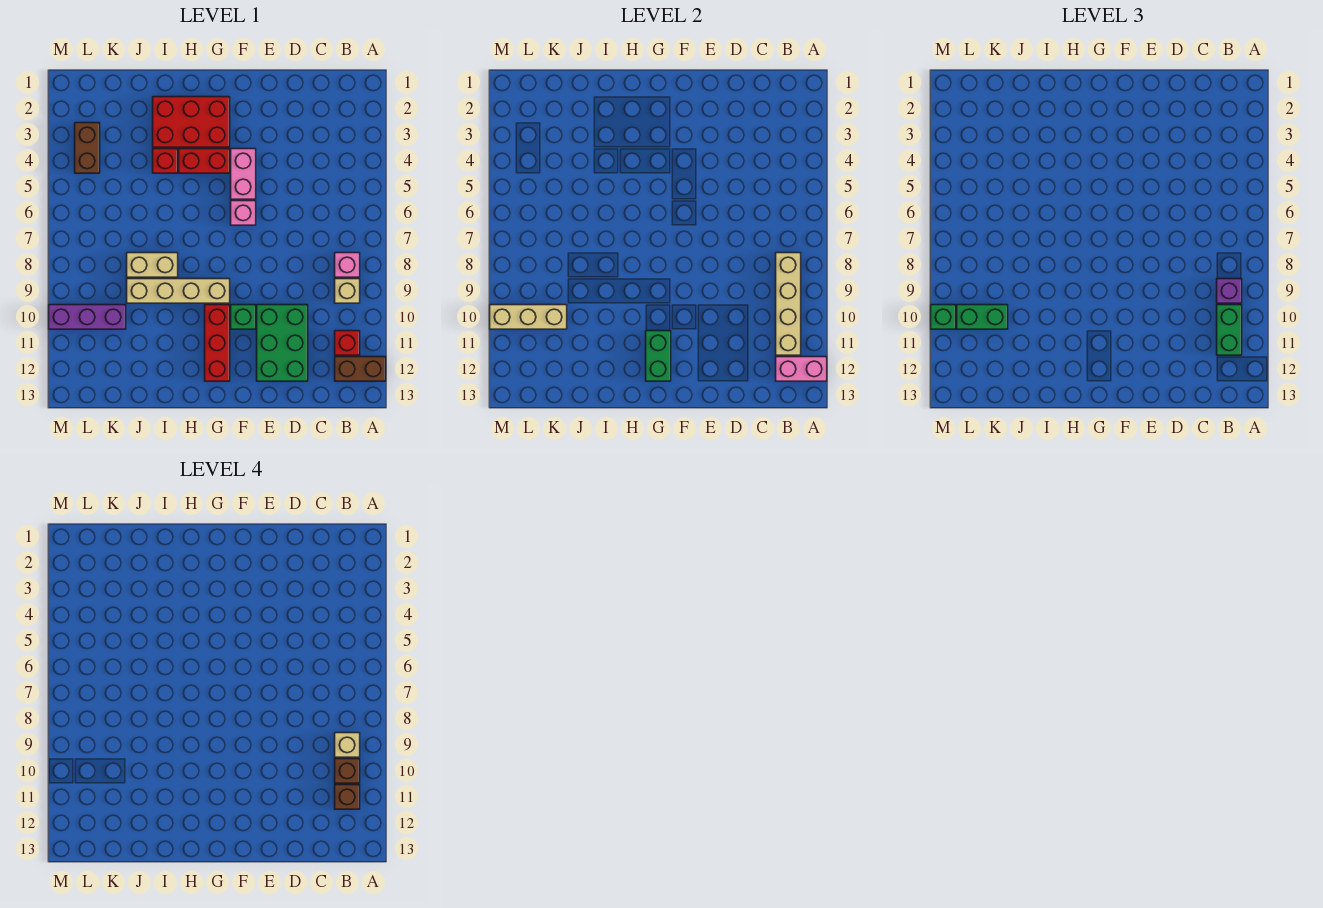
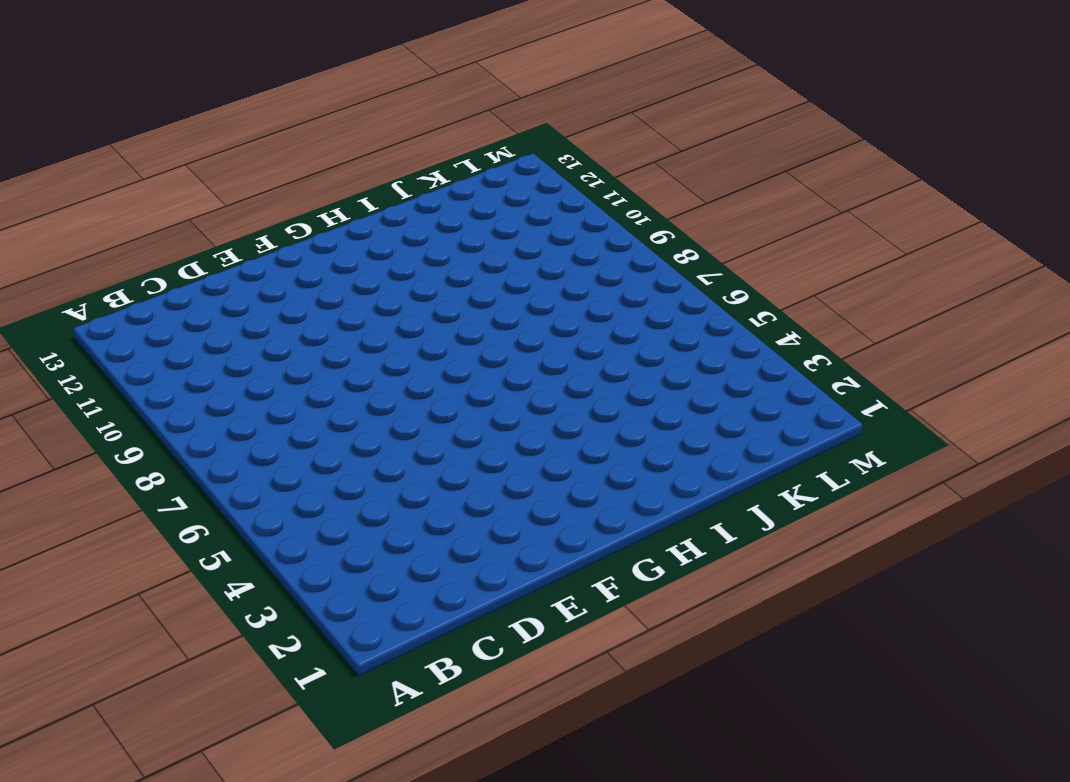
none -> brown brick A12:B12 level 1
none -> pink brick B8 level 1
none -> tan brick B9 level 1

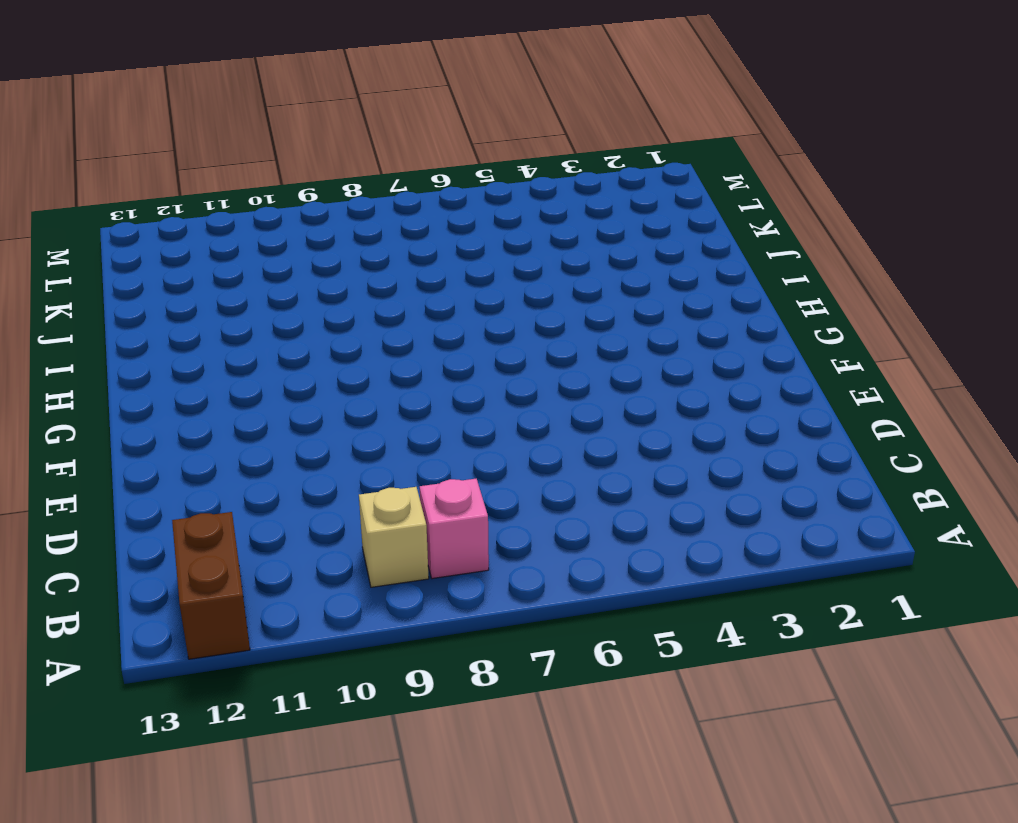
none -> red brick B11 level 1
none -> green brick D10:E12 level 1
none -> pink brick F4:F5 level 1

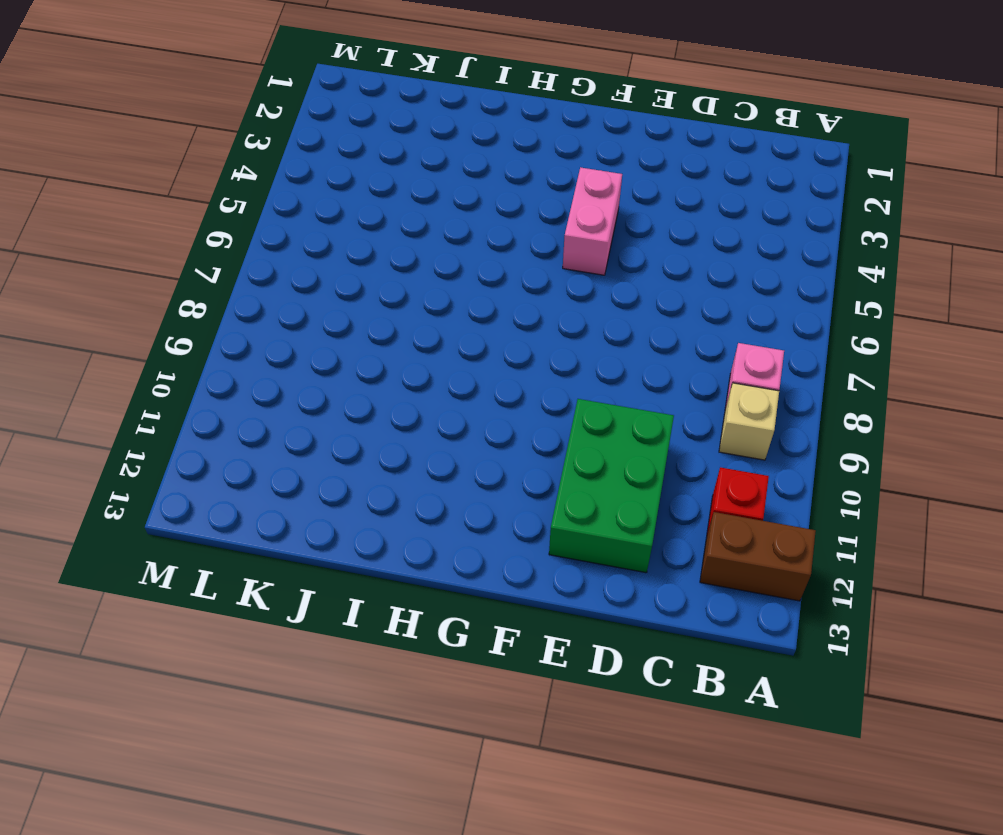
none -> pink brick F6 level 1
none -> green brick F10 level 1
none -> red brick G2:I3 level 1

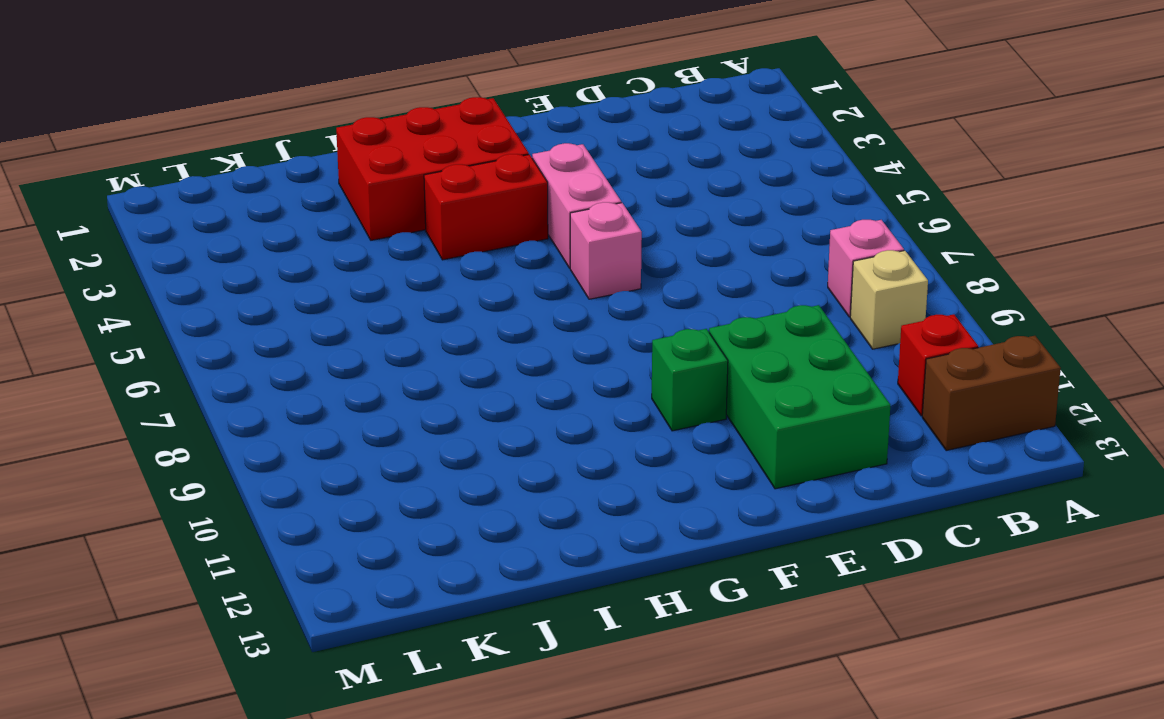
none -> tan brick G9:J9 level 1
none -> red brick G10:G12 level 1
none -> red brick I4 level 1

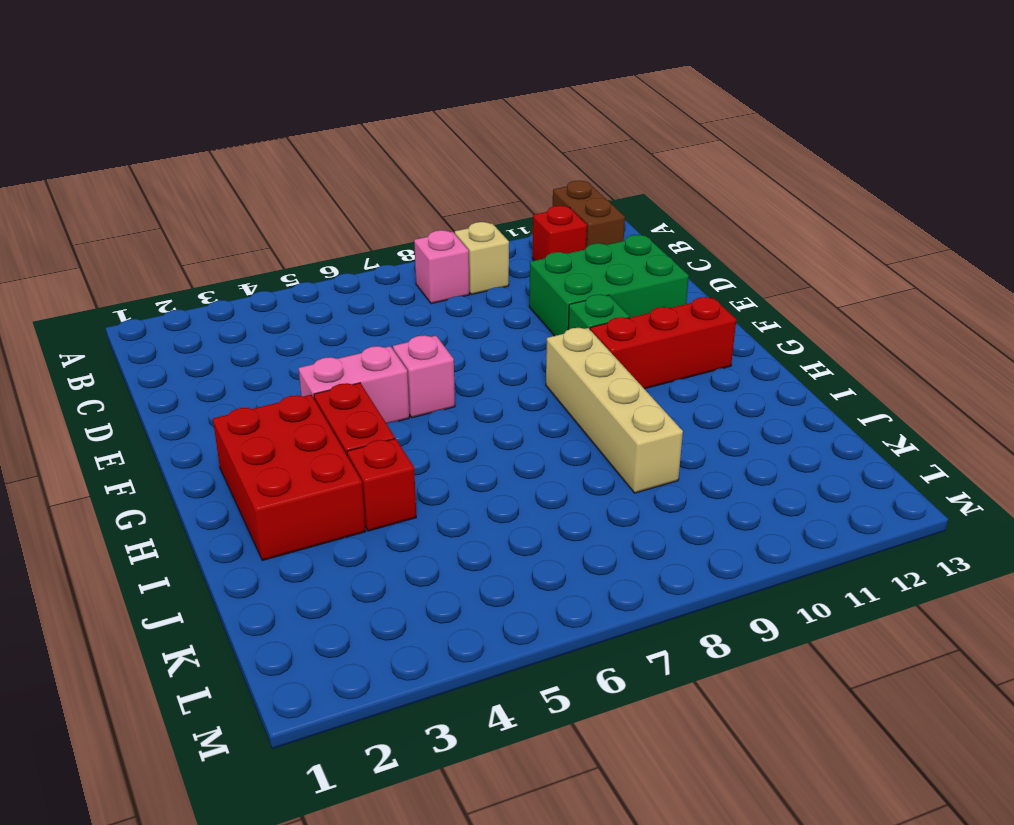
none -> tan brick I8:J8 level 1
none -> purple brick K10:M10 level 1
none -> brown brick L3:L4 level 1

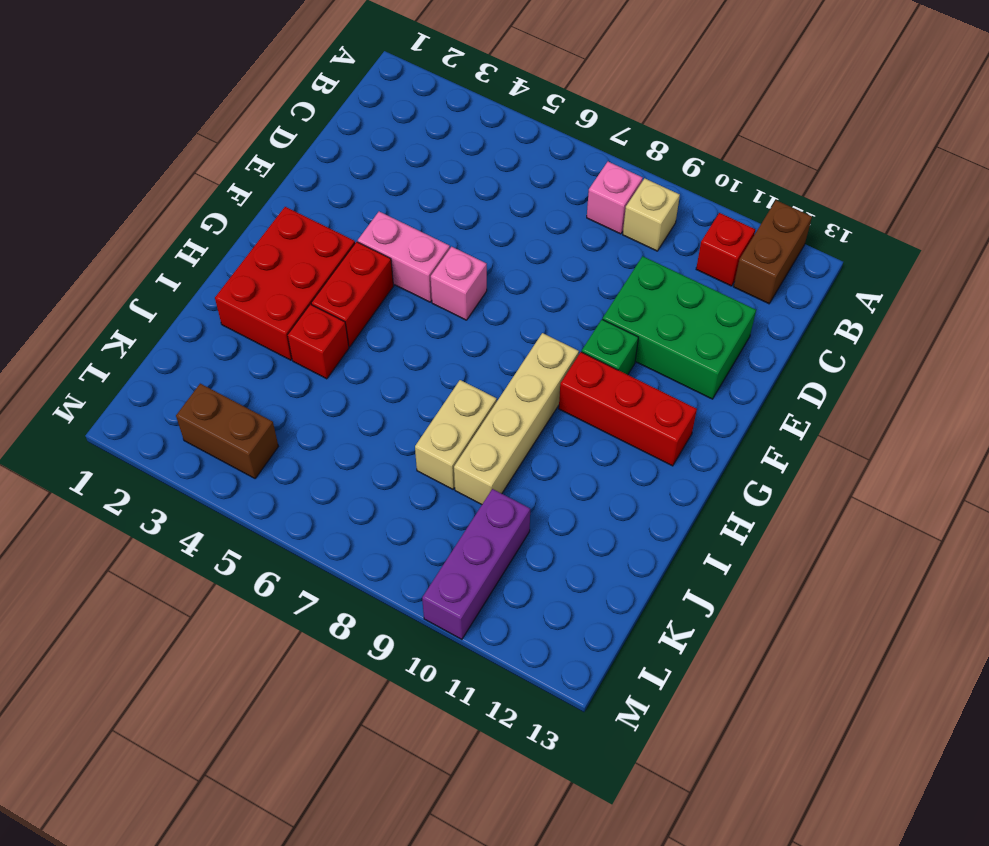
none -> pink brick A12:B12 level 2
none -> tan brick B8:B11 level 2
none -> green brick G11:G12 level 2

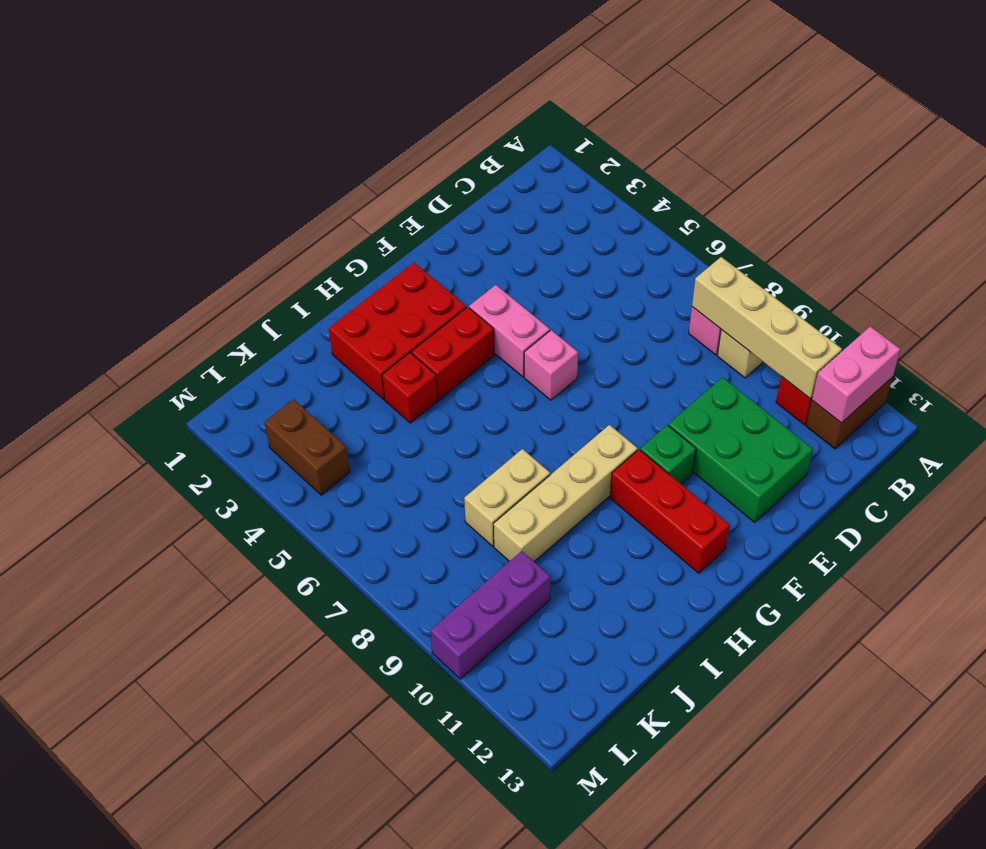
none -> green brick G11:G12 level 2
none -> tan brick K10:M10 level 2
none -> purple brick B9 level 3

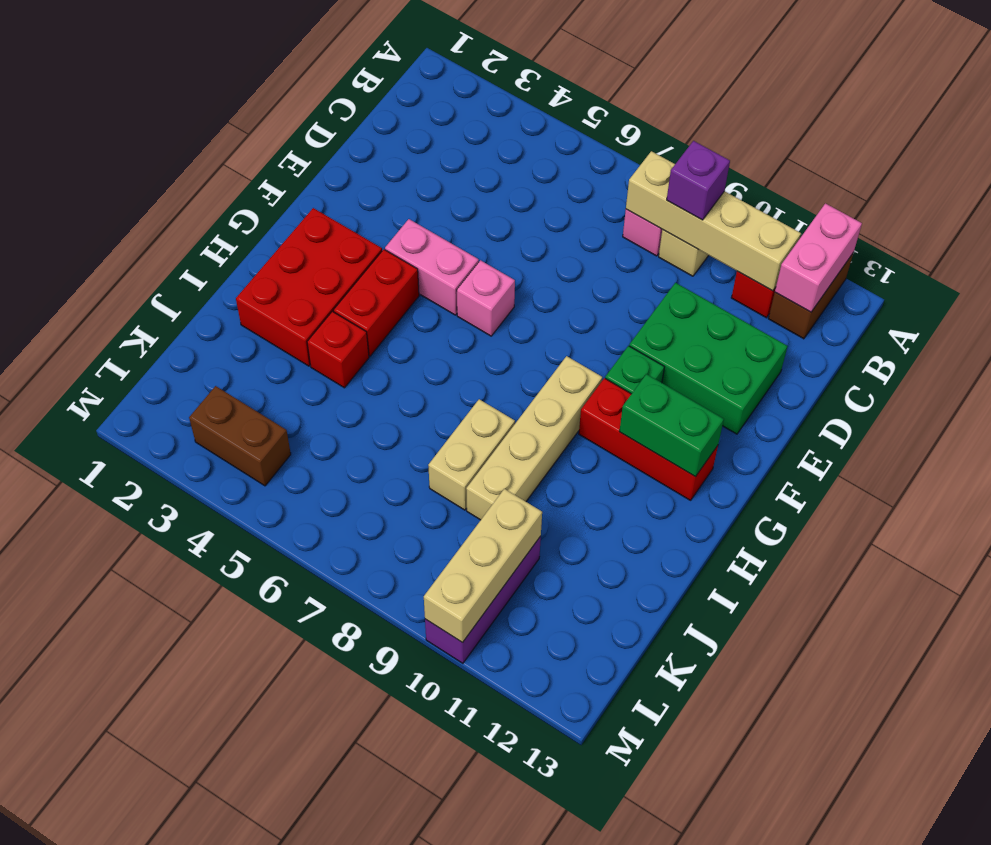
none -> green brick B10:B11 level 3
none -> green brick K10:L10 level 3
none -> green brick M10 level 3

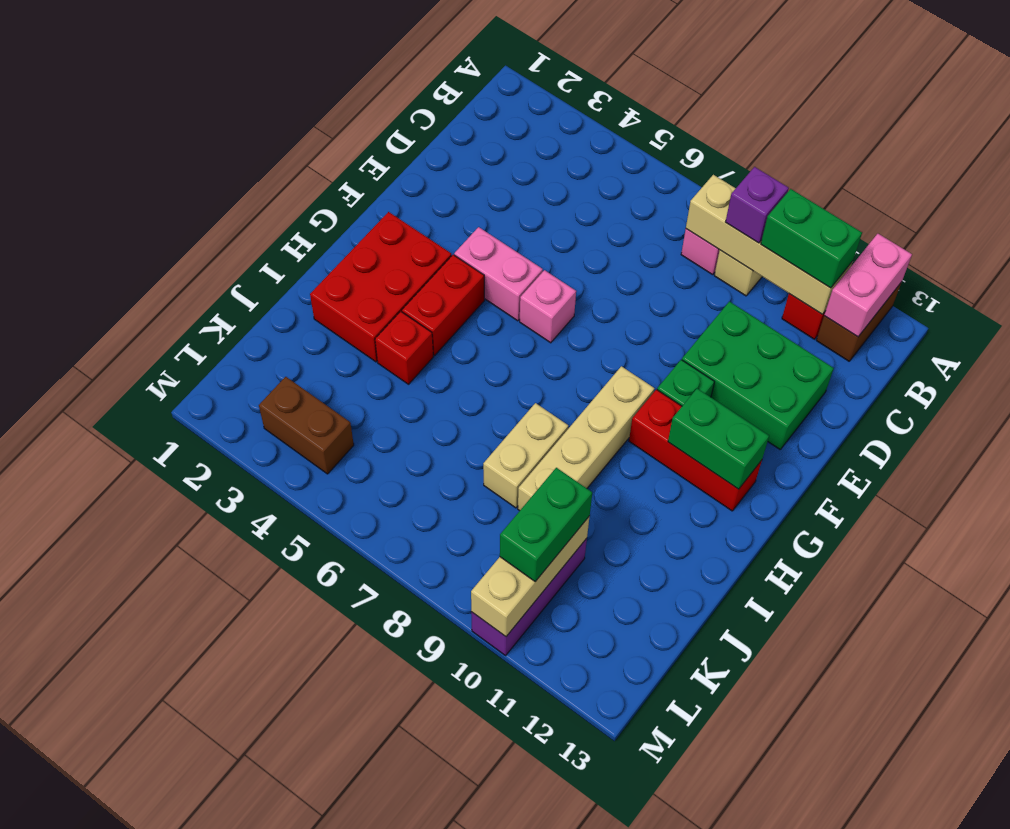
none -> green brick M10 level 3
none -> tan brick B9 level 4
none -> brown brick B10 level 4

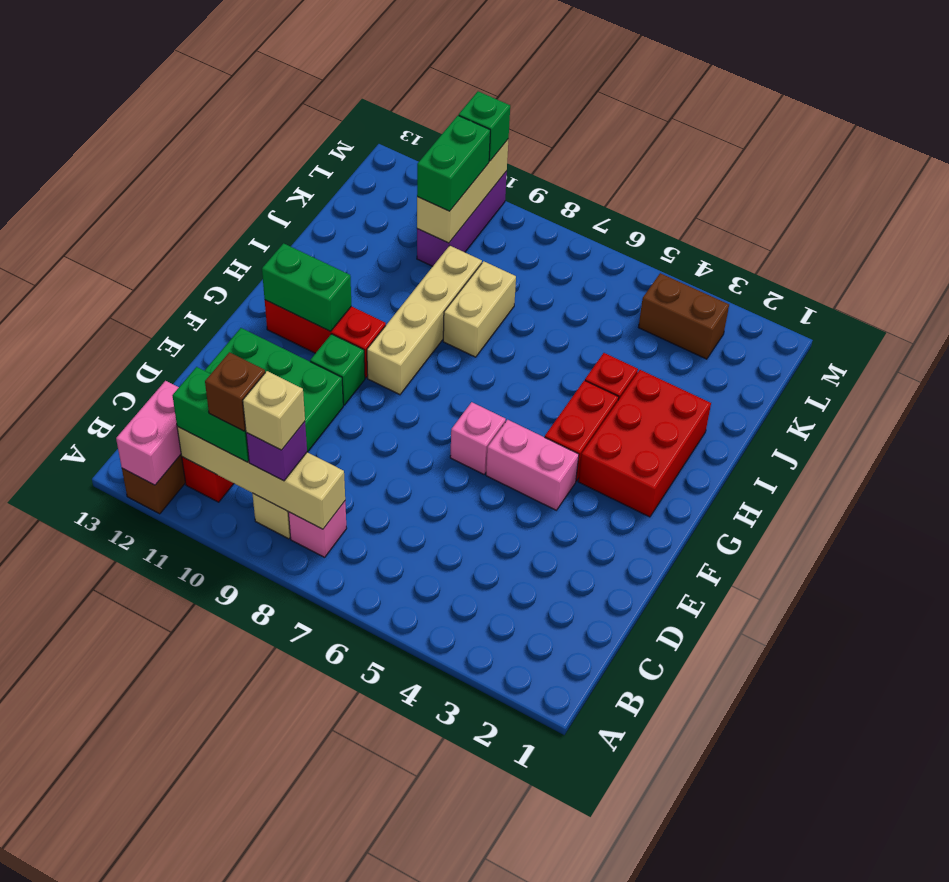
none -> brown brick B11 level 4

